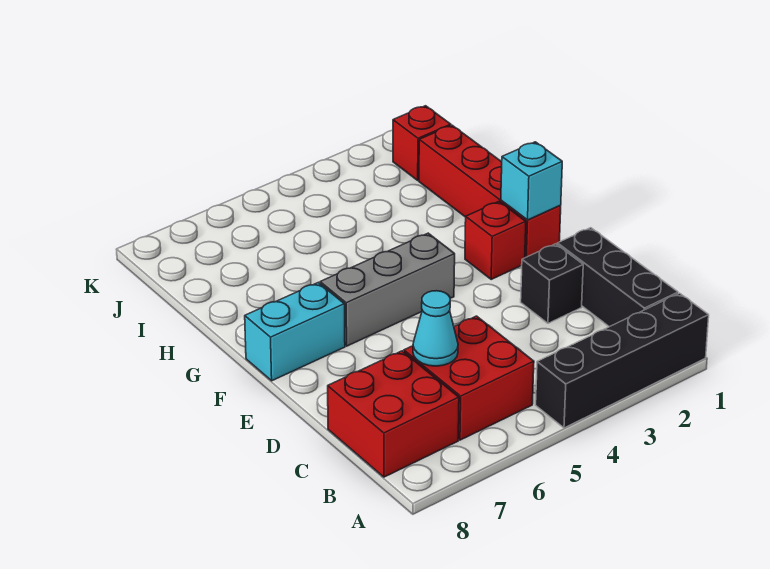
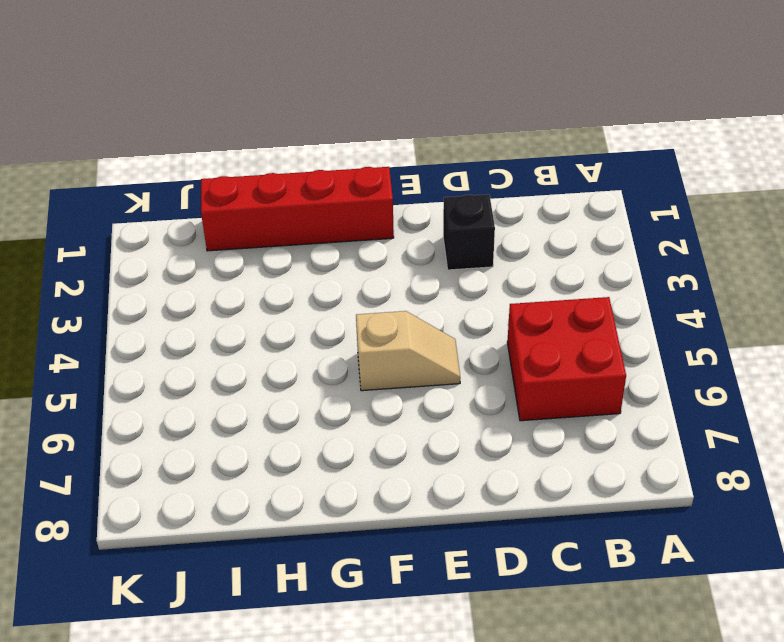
tan slope E5:F5 level 1 top F -> grey brick F4:F6 level 1
none -> black brick A1:A4 level 1
none -> black brick B1:D1 level 1
none -> red brick B7:C8 level 1

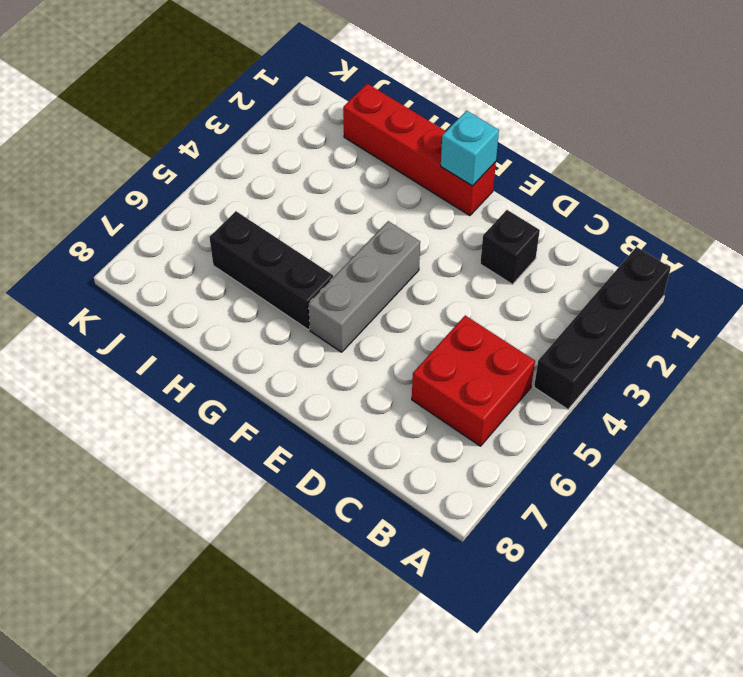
black brick G6:I6 level 1 -> black brick B1:D1 level 1
none -> red brick B7:C8 level 1
none -> red brick F2 level 1
none -> cyan brick F7:F8 level 1

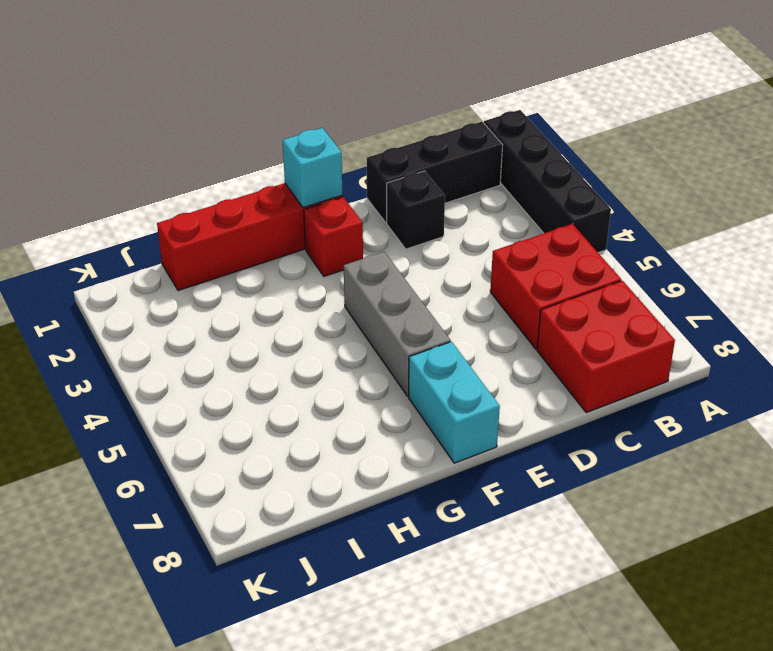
none -> red brick J1 level 1
none -> cyan cone C6 level 2

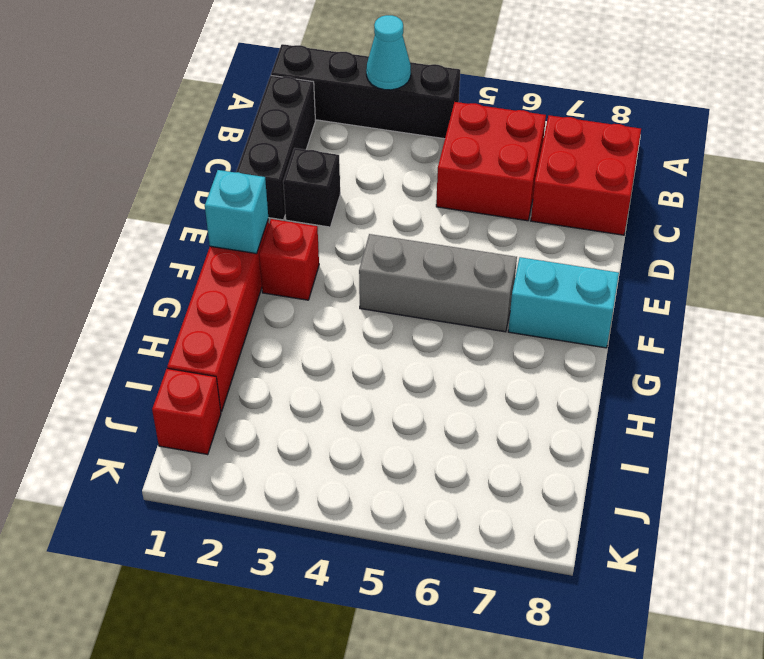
cyan cone A3 level 2 -> cyan cone C6 level 2

